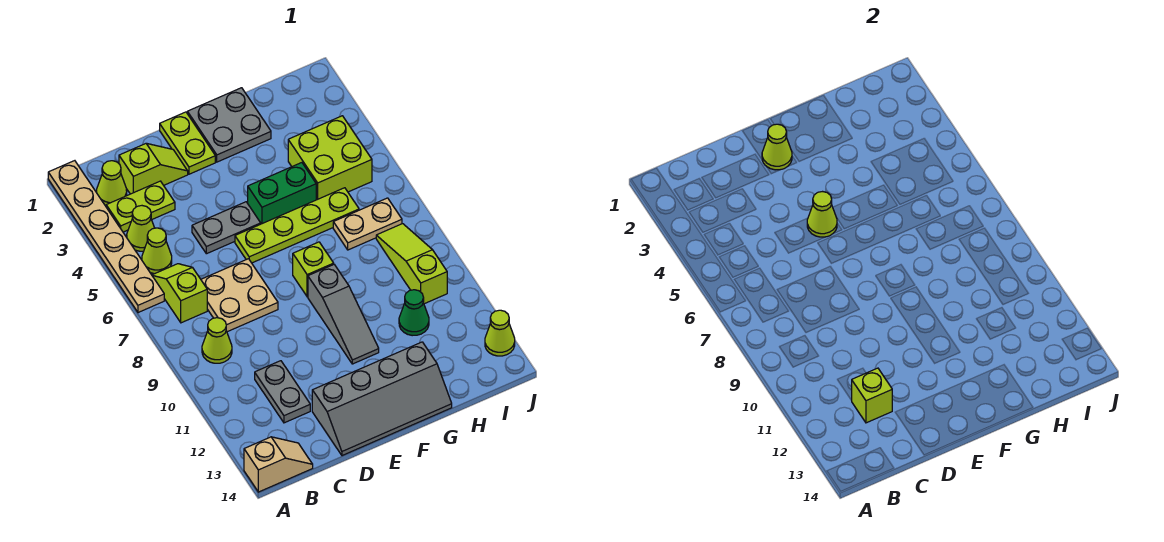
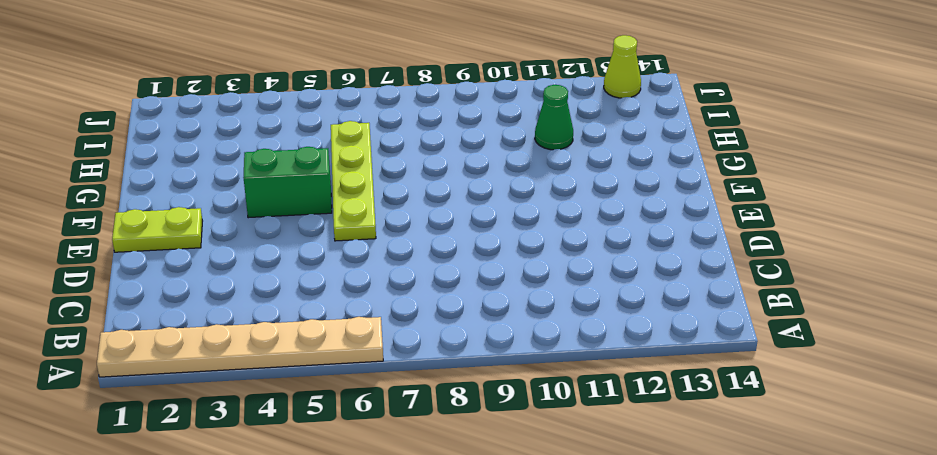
green brick F4:F5 level 1 -> green brick F5:G5 level 1
none -> tan slope A14:B14 level 1 top A
none -> lime cone B2 level 1
none -> lime plate B3:C3 level 1

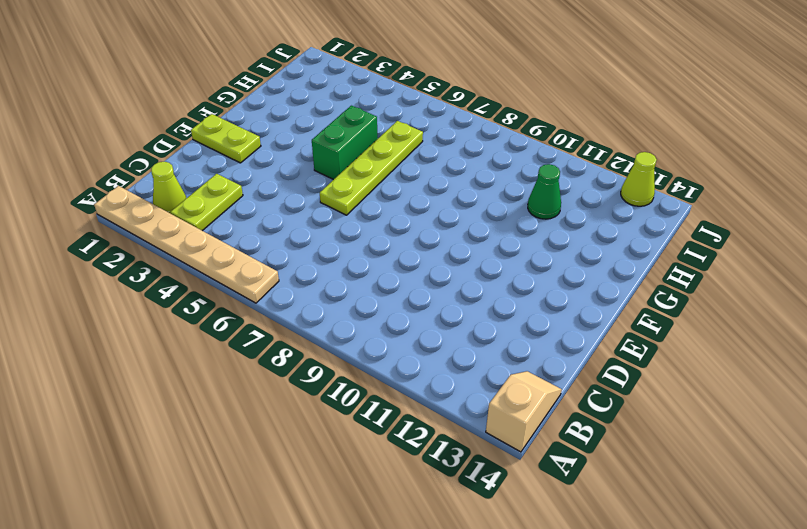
none -> lime cone B4 level 1
none -> lime cone B5 level 1
none -> lime slope B6:B7 level 1 top 7

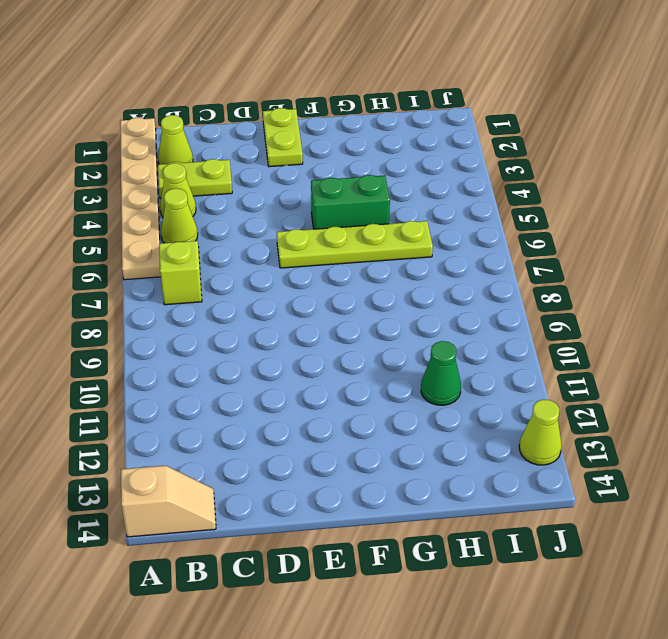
none -> lime cone B9 level 1
none -> lime slope C2:D2 level 1 top C
none -> tan plate C7:D8 level 1

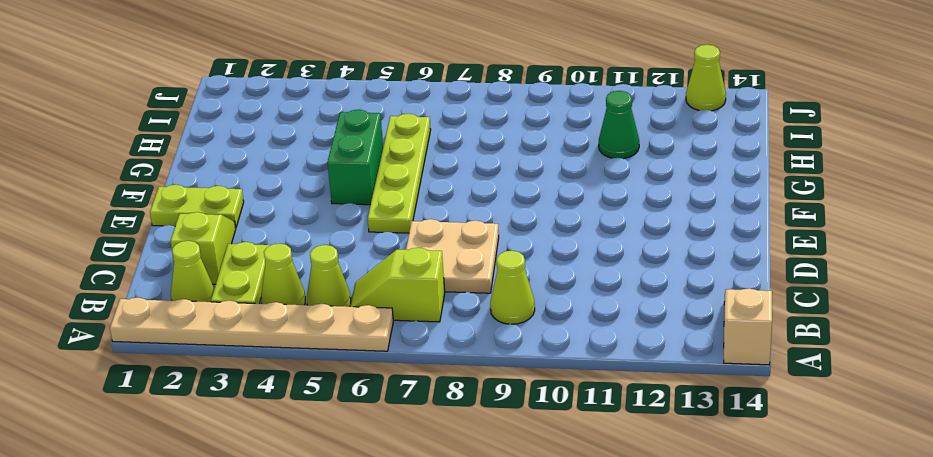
none -> grey plate C11:C12 level 1
none -> grey plate D5:E5 level 1
none -> grey slope D13:G14 level 1 top 13

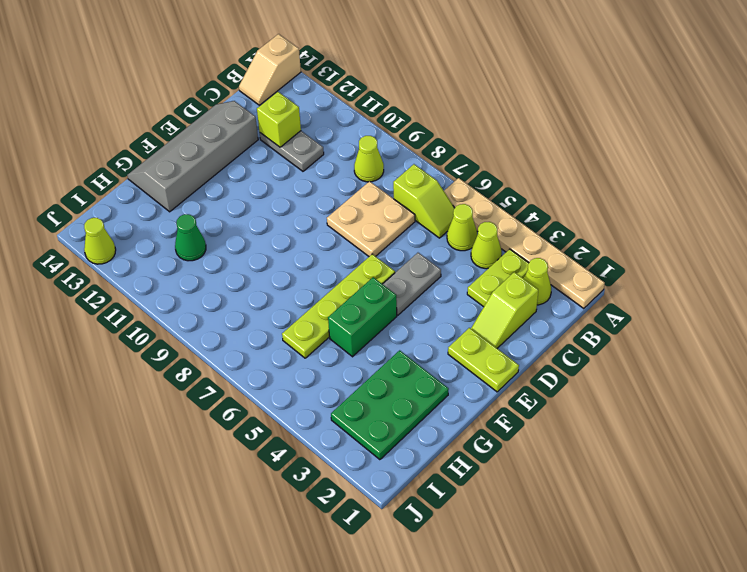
green plate G2:I3 level 1 -> grey plate F1:G2 level 1
none -> lime brick F8 level 1
none -> grey slope F9:F11 level 1 top 9
none -> lime brick H4:I5 level 1

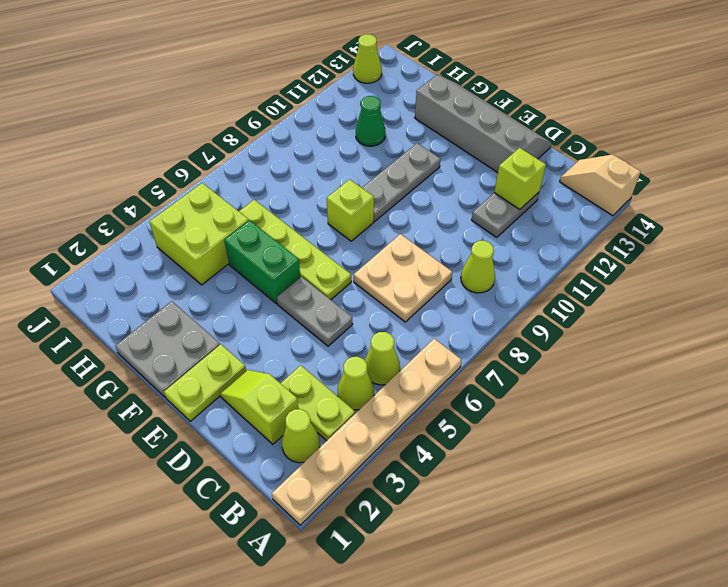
grey plate F9:F11 level 1 -> grey slope F9:F11 level 1 top 9
none -> lime slope B6:B7 level 1 top 7
none -> tan plate H7:I7 level 1
none -> lime slope I8:I10 level 1 top 10

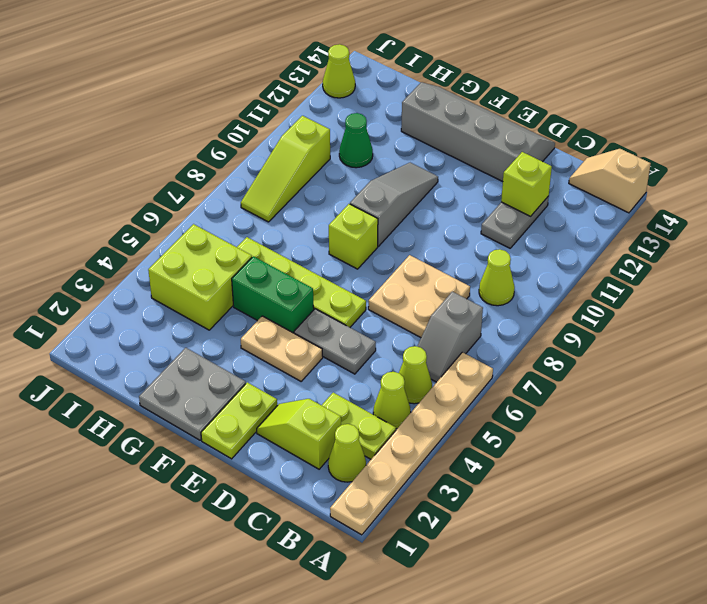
grey slope B6:B7 level 1 top 7 -> lime slope B6:B7 level 1 top 7
tan plate E4:F4 level 1 -> tan plate H7:I7 level 1
none -> lime cone E2 level 2
none -> lime cone E5 level 2

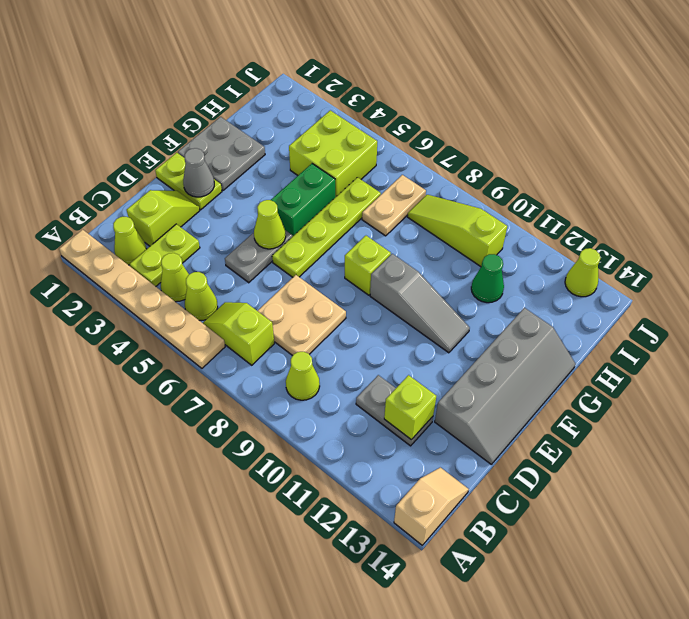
grey cone E2 level 2 -> lime cone E2 level 2

